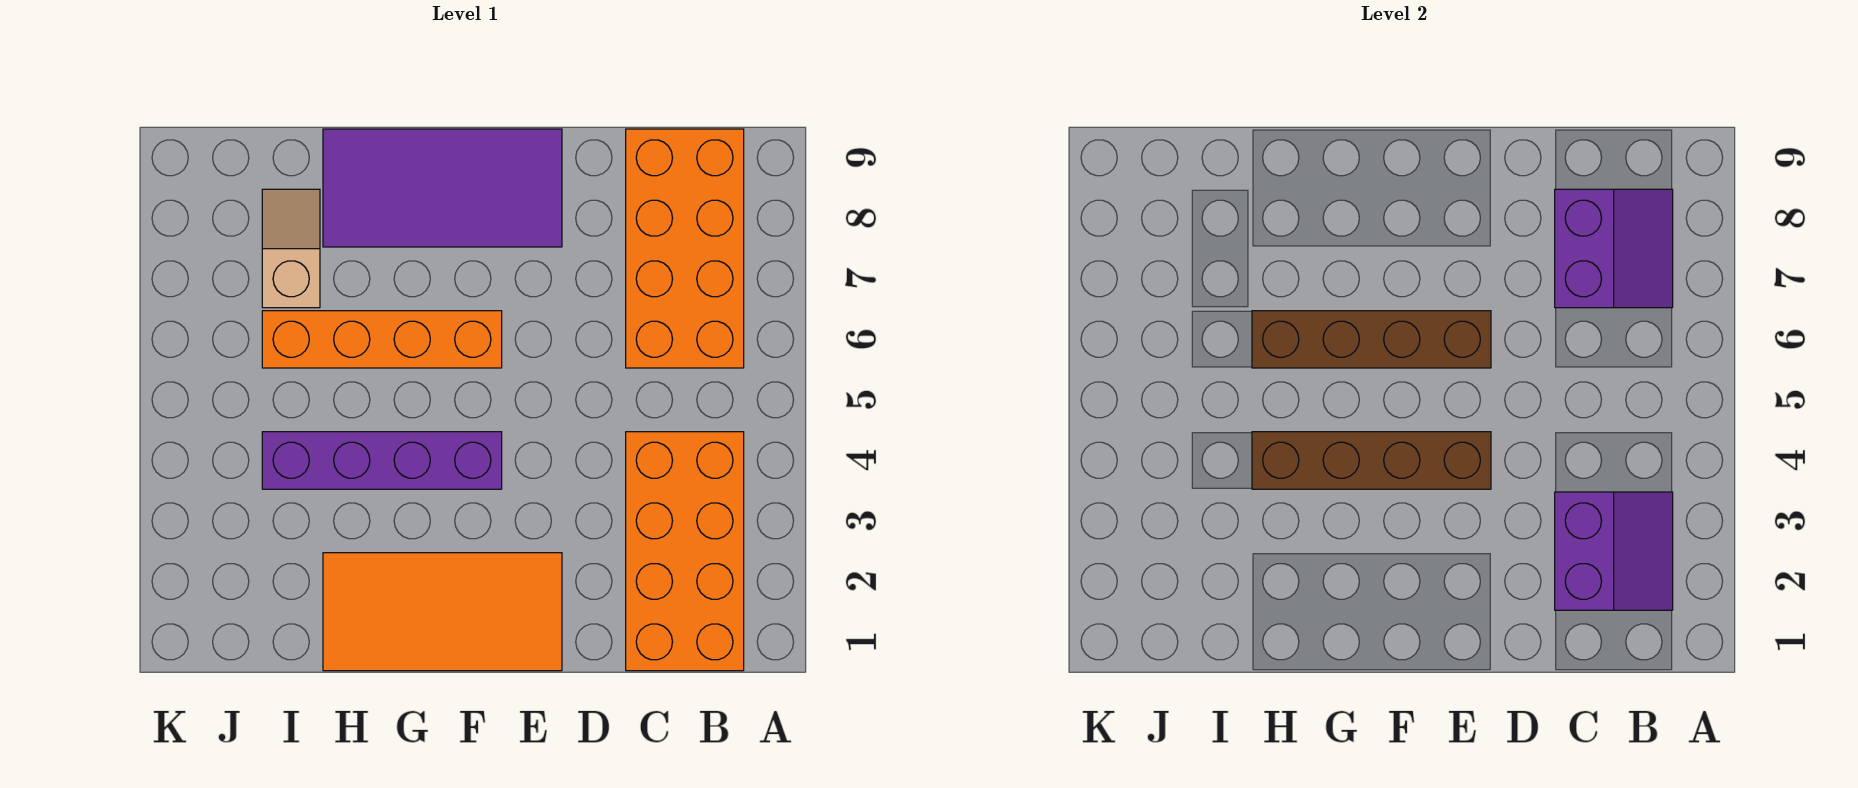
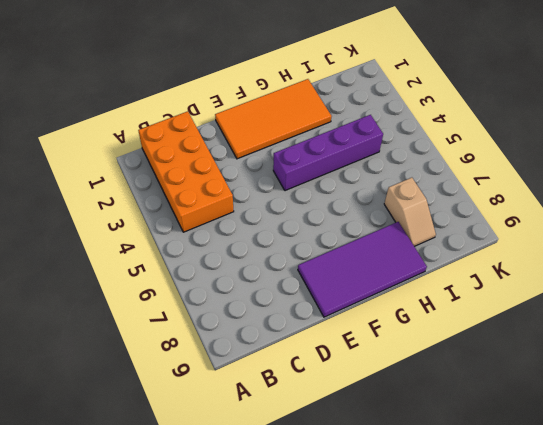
none -> orange brick B6:C9 level 1
none -> orange brick F6:I6 level 1

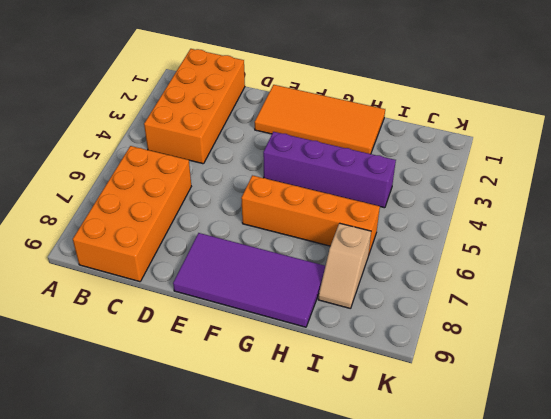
none -> purple slope B2:C3 level 2 top C
none -> purple slope B7:C8 level 2 top C

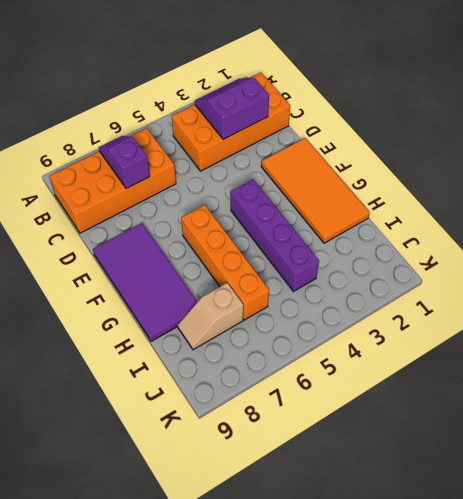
purple slope B7:C7 level 2 top C -> purple slope B7:C8 level 2 top C
none -> brown brick E4:H4 level 2
none -> brown brick E6:H6 level 2

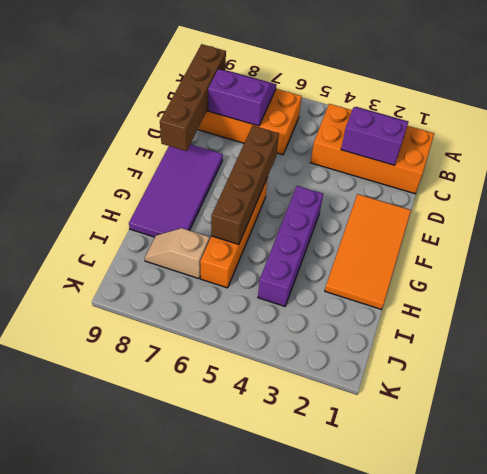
brown brick B9:E9 level 2 -> brown brick E4:H4 level 2

